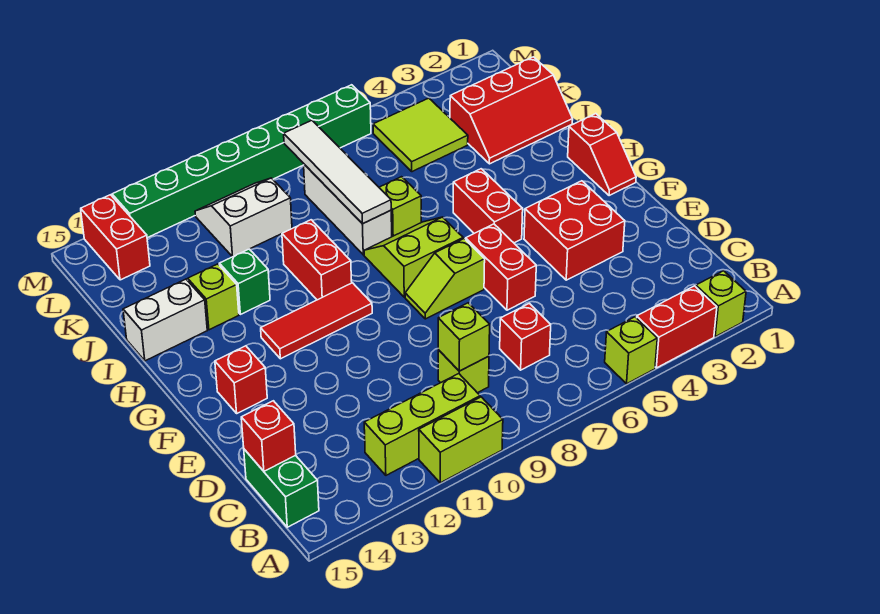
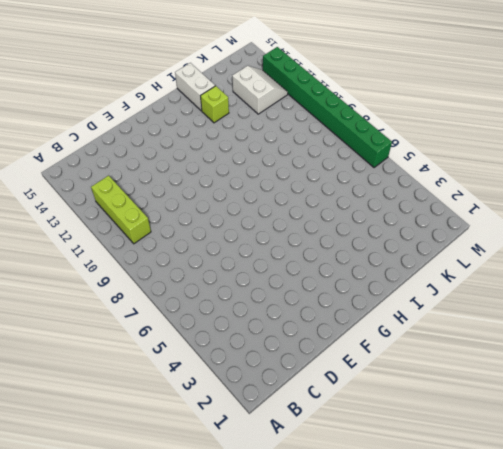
white slope K12:L13 level 1 top K -> white slope K10:L11 level 1 top K
none -> lime brick A2 level 1
none -> red brick A3:A4 level 1
none -> lime brick A5 level 1
none -> lime brick A10:A11 level 1

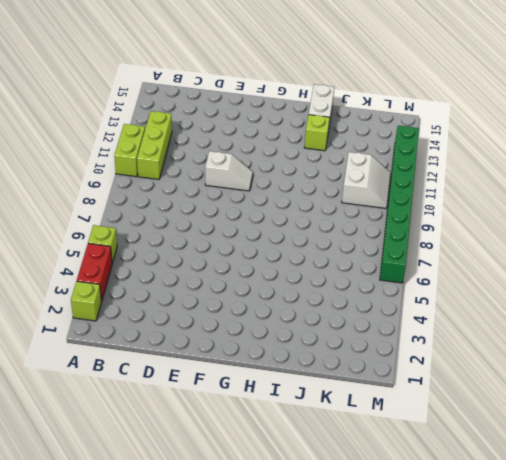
white slope E10:F10 level 1 top E -> none
none -> green brick B15:C15 level 1
none -> red brick C7 level 1
none -> lime brick C9 level 1
none -> red brick E3:F4 level 1

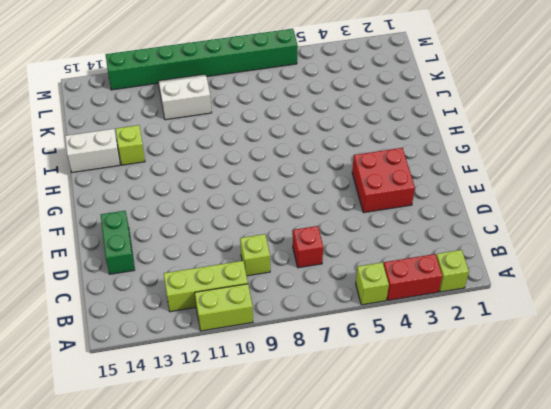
green brick D14:E14 level 1 -> green brick B15:C15 level 1
none -> red brick E6:F6 level 1
none -> lime slope F7:F8 level 1 top 7
none -> red brick F14 level 1
none -> red slope G1:H1 level 1 top H

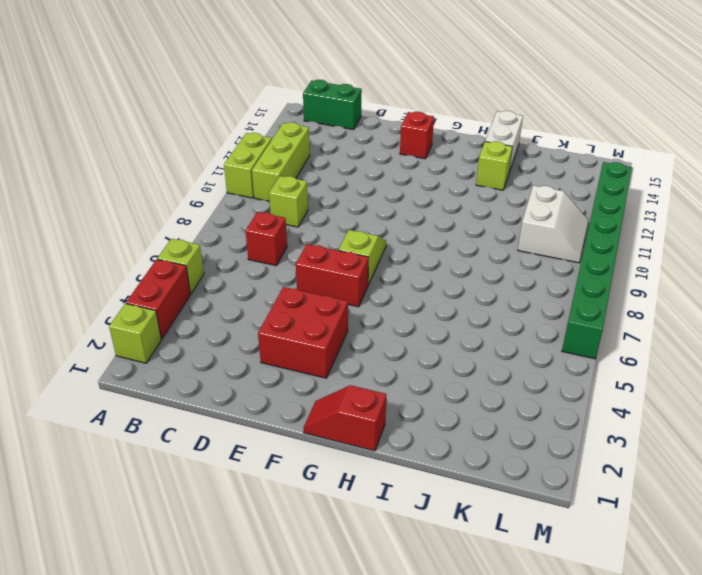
none -> red brick G5:H5 level 1
none -> lime slope G7:H8 level 1 top G
none -> red tile G10:G12 level 1
none -> red brick H10:I10 level 1

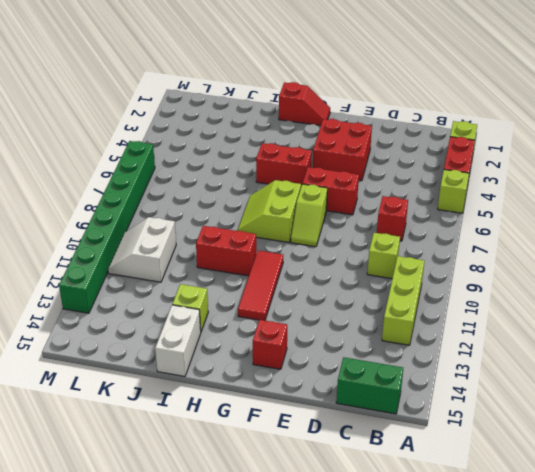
none -> lime brick A10:A11 level 1
none -> lime brick I7 level 1
none -> white brick I8:K8 level 1
none -> green brick I12 level 1

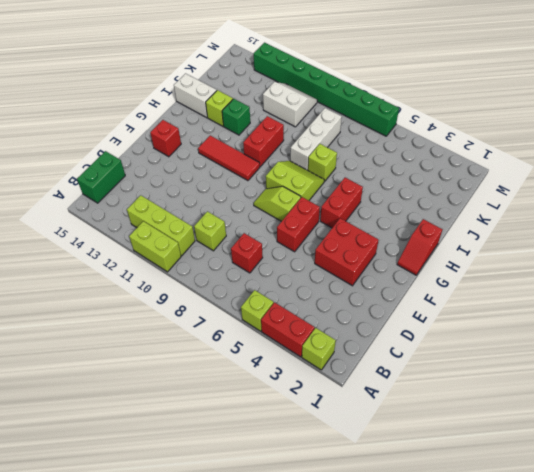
none -> red slope J1:K3 level 1 top K
none -> lime tile K4:L5 level 1
none -> red brick L14:M14 level 1
none -> lime brick C9 level 2

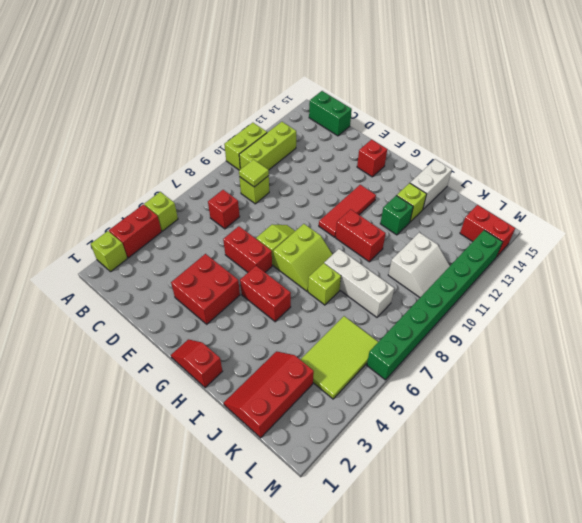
lime tile C9 level 2 -> lime brick C9 level 2
lime tile K4:L6 level 1 -> lime tile K4:L5 level 1
none -> red brick C15 level 2
none -> white tile I8:L8 level 2

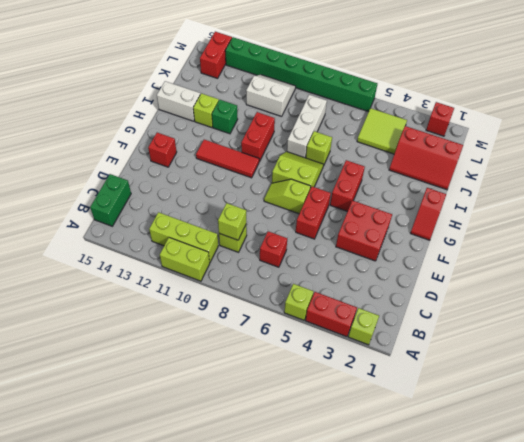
red brick M2 level 1 -> red brick C15 level 2
none -> white tile I8:L8 level 2

